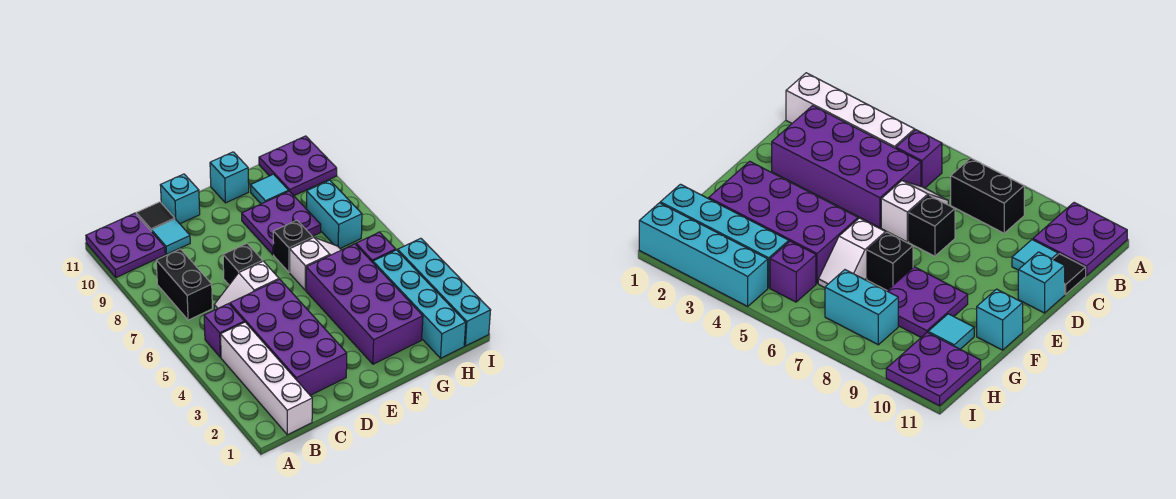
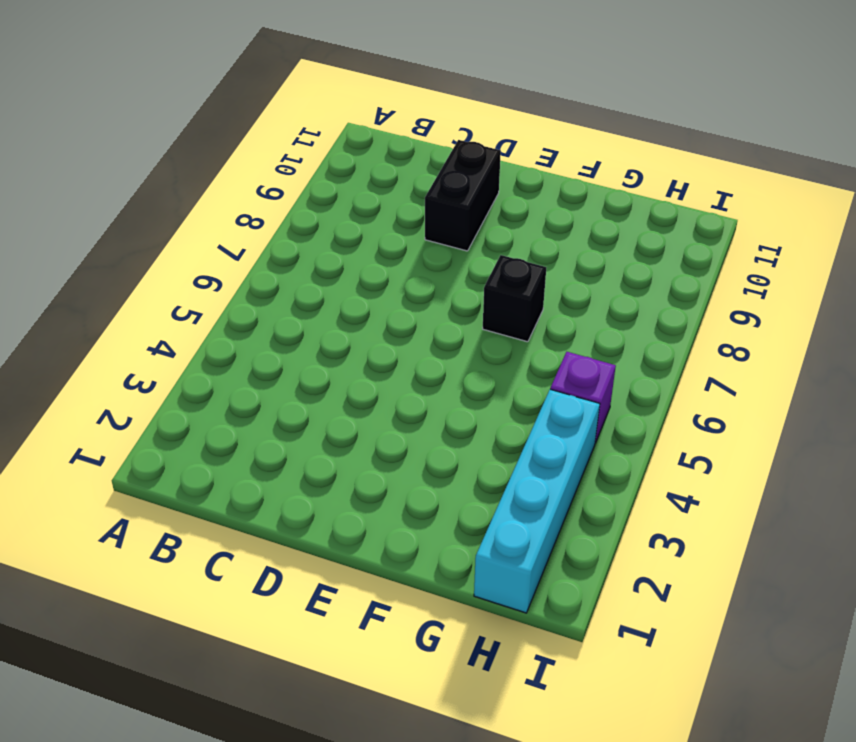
black brick D9:D10 level 1 -> black brick B7:B8 level 1
none -> purple plate A10:B11 level 1
none -> white brick B1:B4 level 1
none -> purple brick B5 level 1

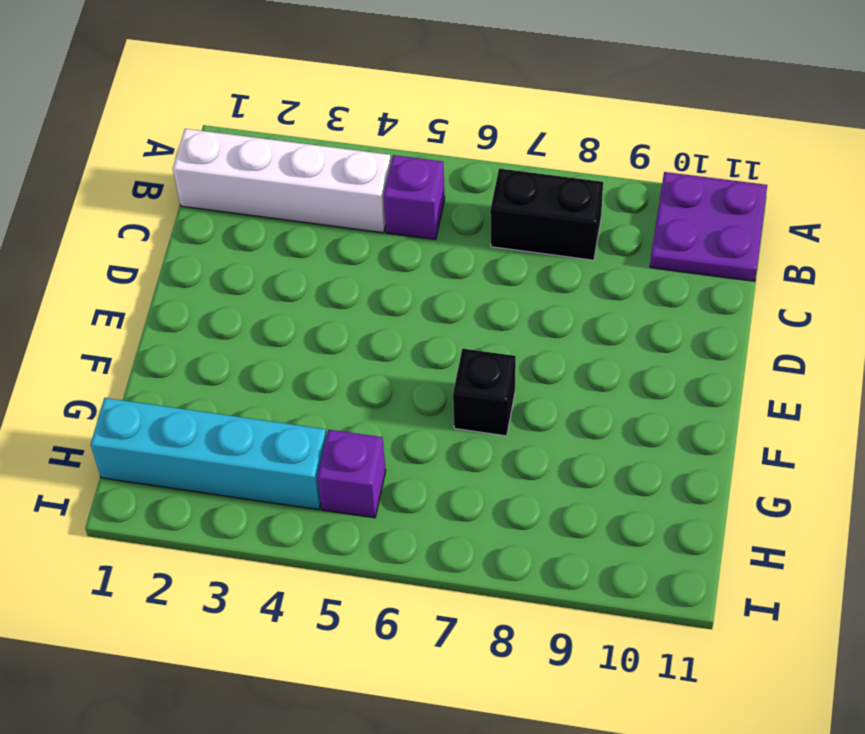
none -> purple brick C2:D5 level 1
none -> white slope C6:D6 level 1 top D
none -> cyan tile C10 level 1

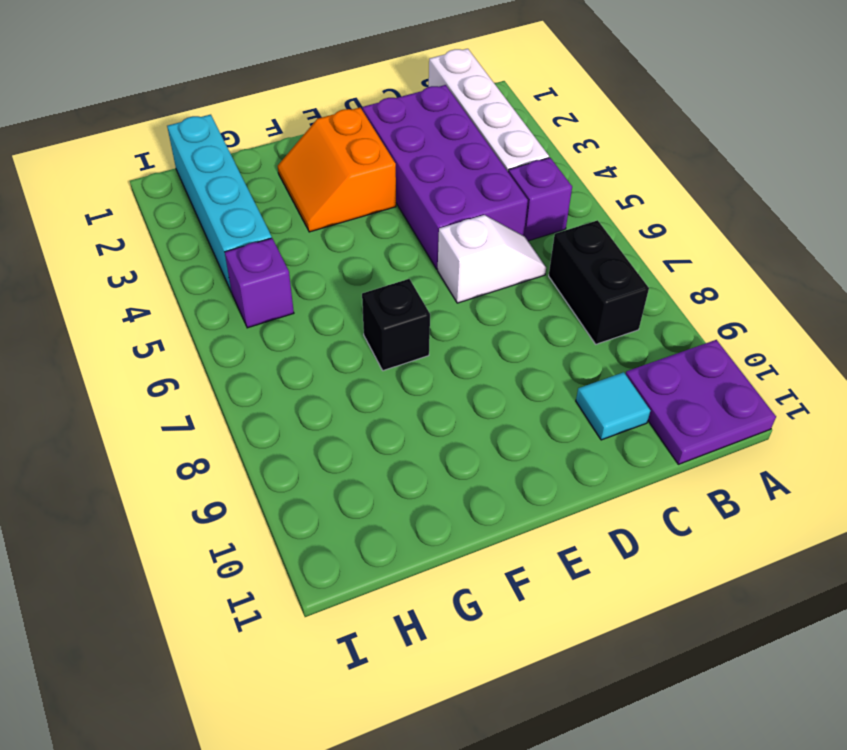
orange slope E2:F3 level 1 top E -> purple brick F2:G5 level 1
none -> black tile C11 level 1
none -> black brick D7 level 1
none -> cyan brick D11 level 1

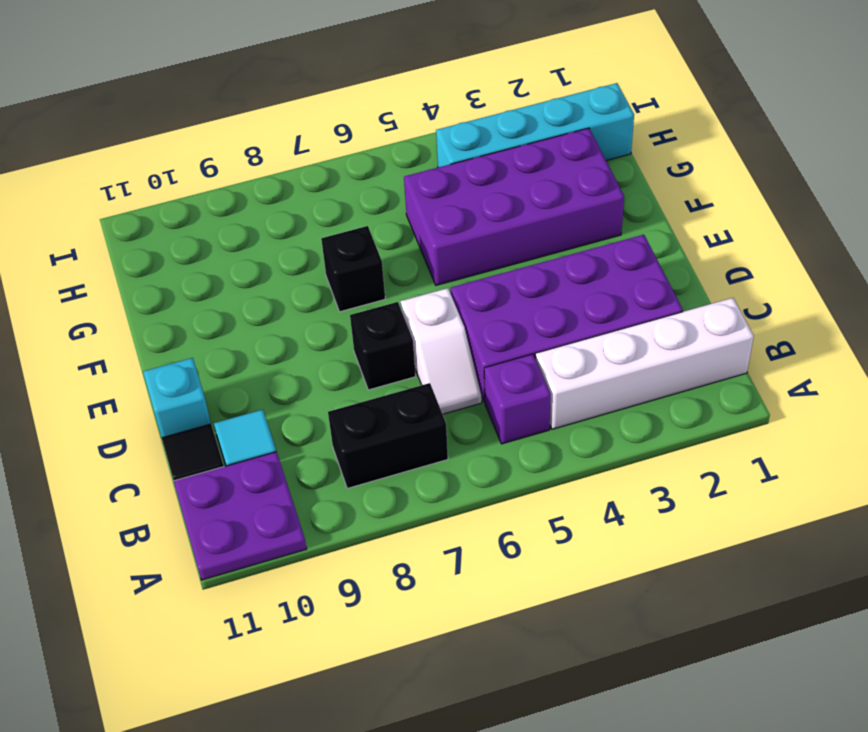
none -> white slope F6:G6 level 1 top F
none -> purple plate F8:G9 level 1
none -> cyan brick F11 level 1

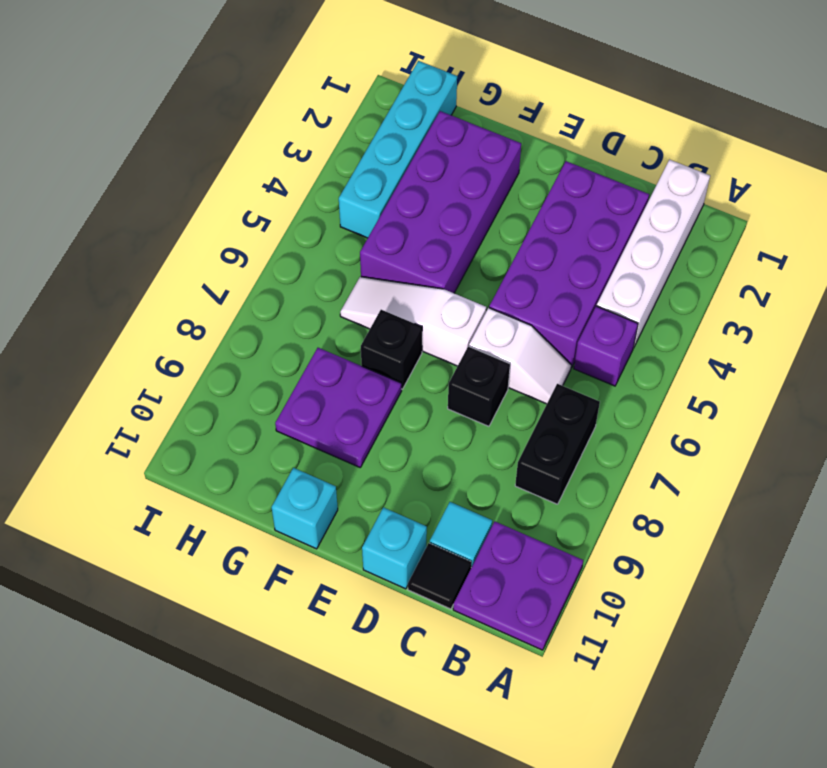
white slope E6:G6 level 1 top E -> white slope F6:G6 level 1 top F
none -> cyan tile G10 level 1
none -> purple brick H5 level 1
none -> cyan brick H7:H8 level 1

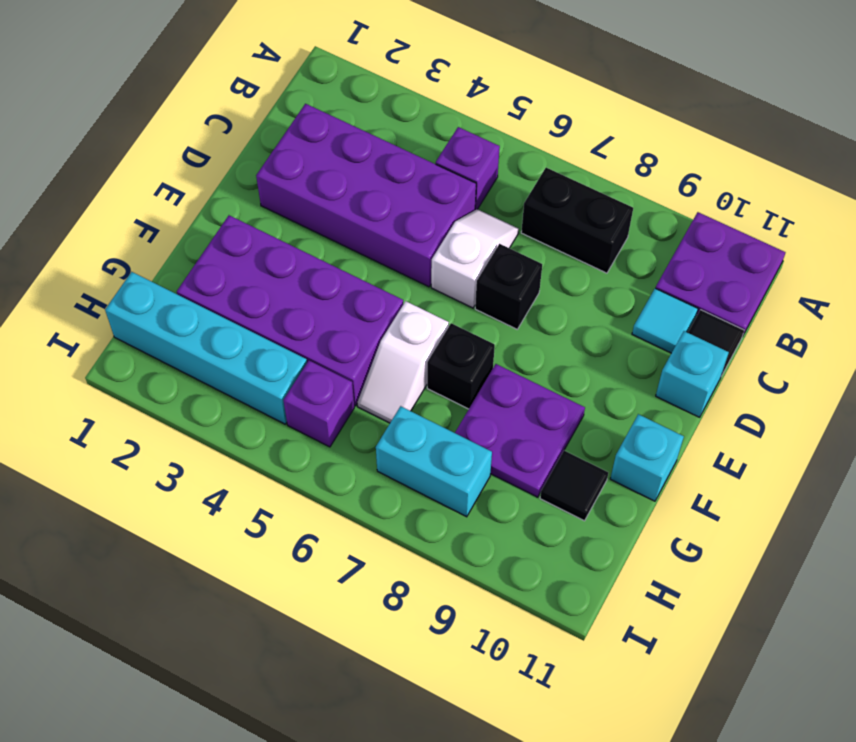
black tile G10 level 1 -> cyan tile G10 level 1
none -> white brick B1:B4 level 1
none -> purple plate H10:I11 level 1
none -> cyan brick I1:I4 level 1

